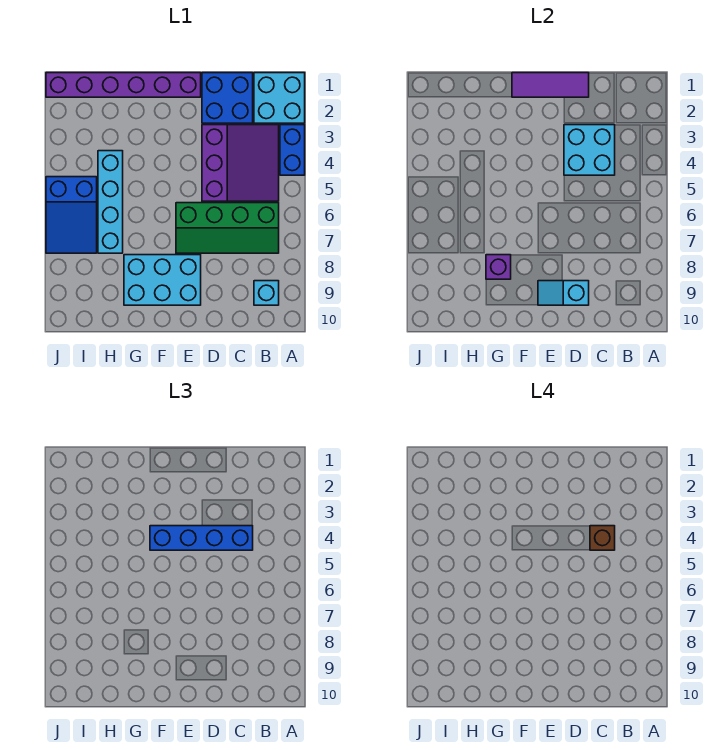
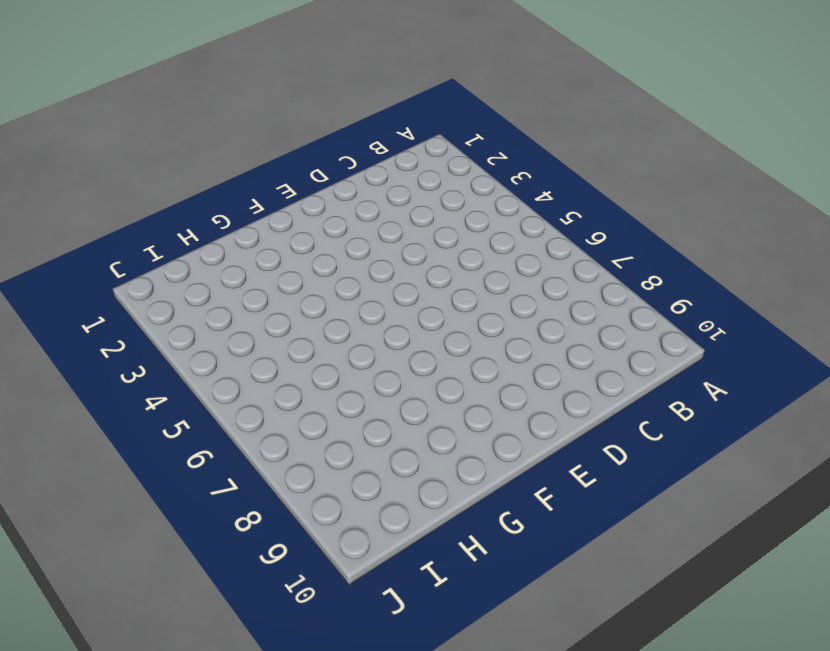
none -> cyan brick A1:B2 level 1
none -> blue brick A3:A4 level 1
none -> purple slope B3:D5 level 1 top D

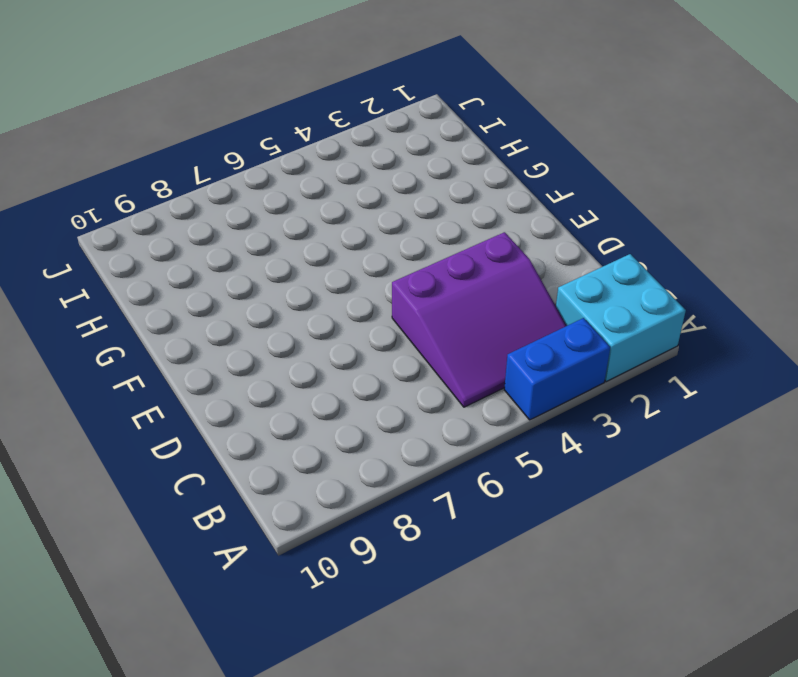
none -> green slope B6:E7 level 1 top 6
none -> cyan brick B9 level 1
none -> blue brick C1:D2 level 1

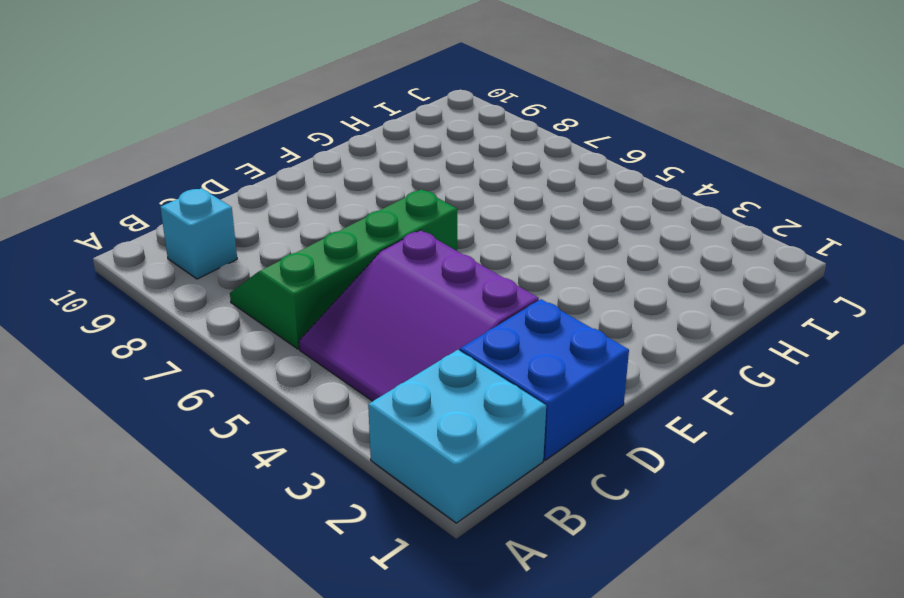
none -> blue brick A3:A4 level 1
none -> purple brick E1:J1 level 1
none -> cyan brick E8:G9 level 1

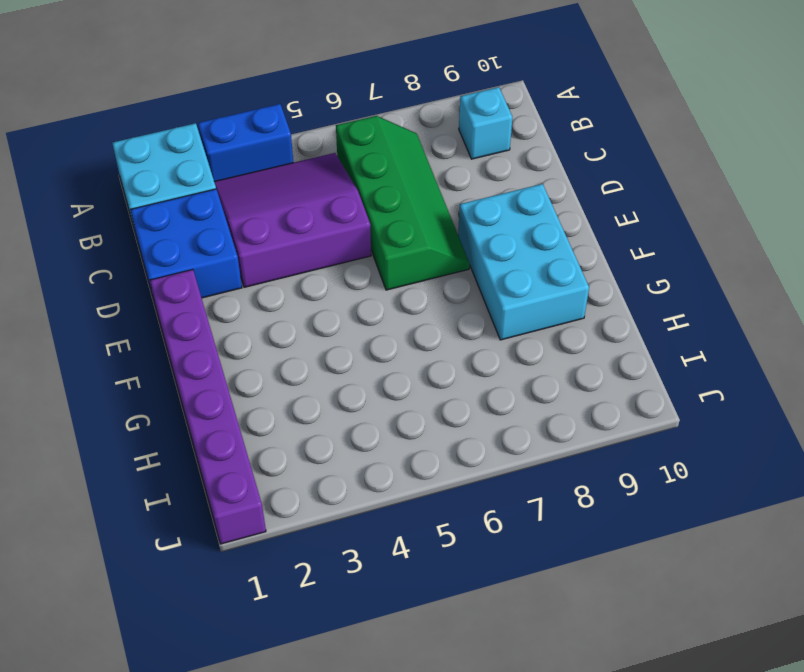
none -> cyan brick H4:H7 level 1
none -> blue slope I5:J7 level 1 top 5
none -> cyan brick C3:D4 level 2

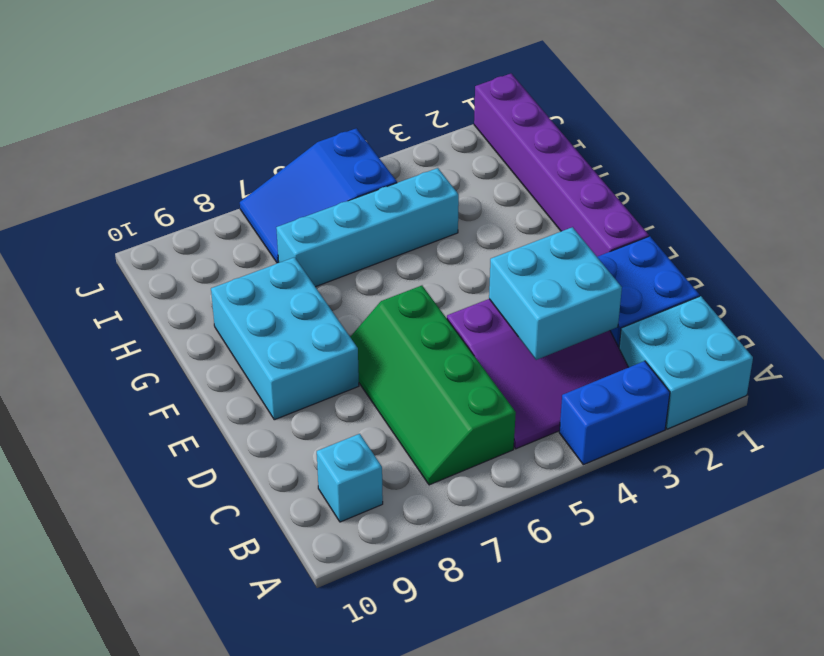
none -> purple tile D1:F1 level 2
none -> cyan slope D9:E9 level 2 top D
none -> purple brick G8 level 2

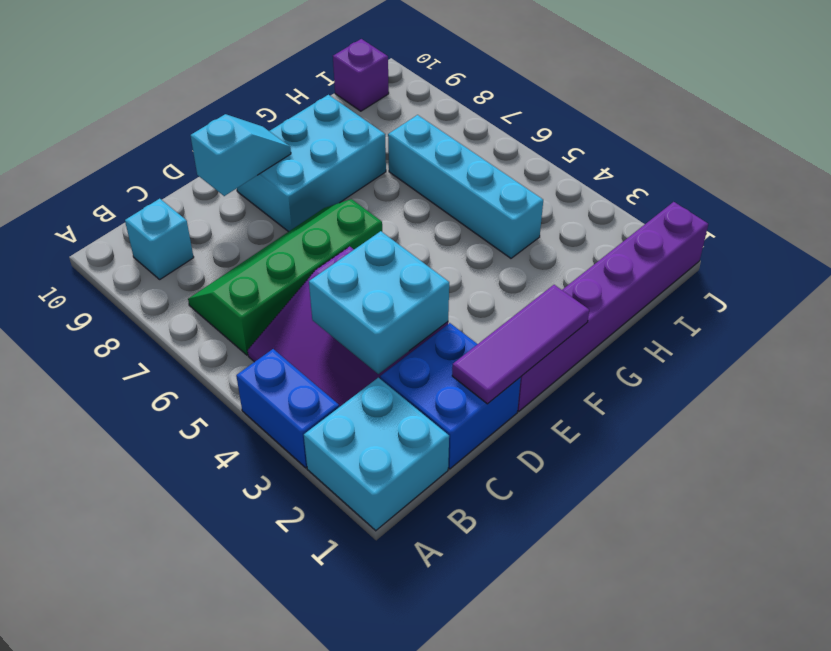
purple brick I10 level 1 -> purple brick G8 level 2
none -> blue slope I5:J7 level 1 top 5
none -> blue brick C4:F4 level 3
none -> brown brick C4 level 4

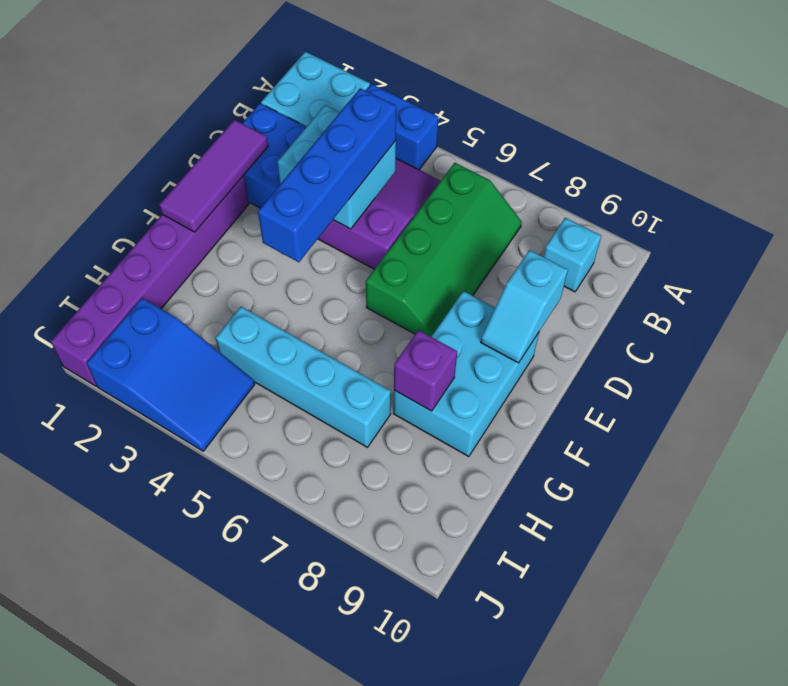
blue slope I2:J4 level 1 top 2 -> blue slope I5:J7 level 1 top 5
none -> brown brick C4 level 4

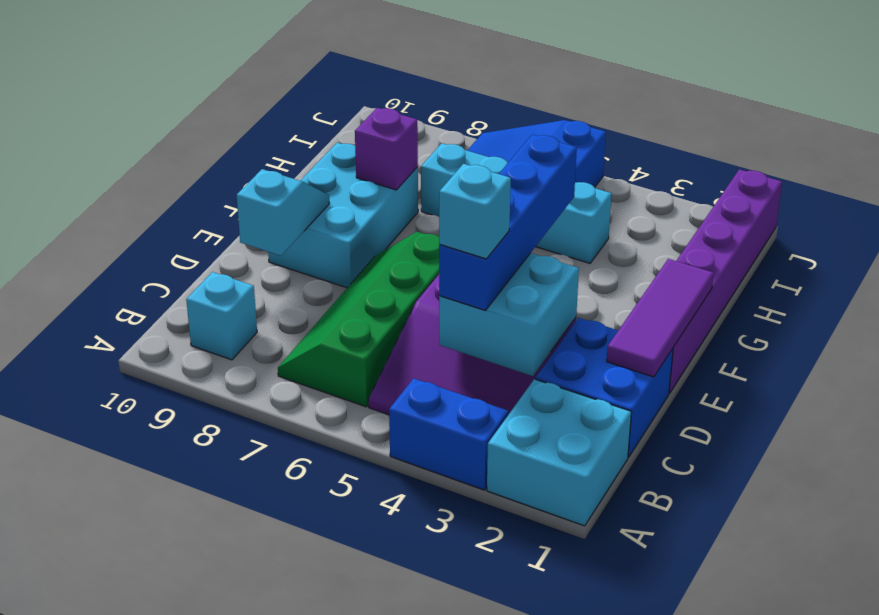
cyan brick C4 level 4 -> brown brick C4 level 4

